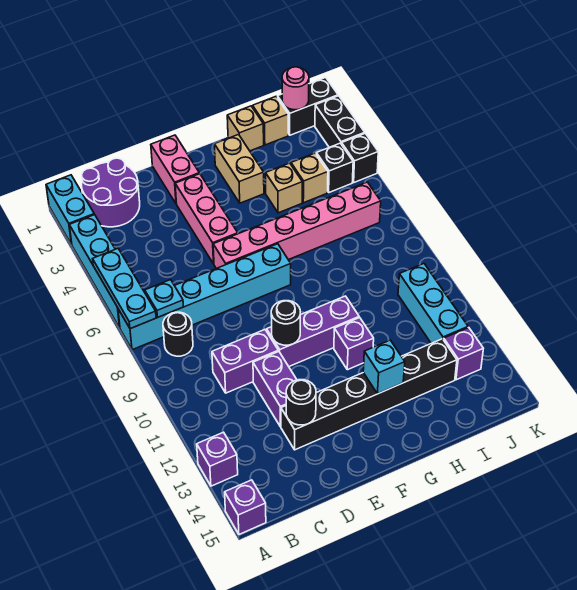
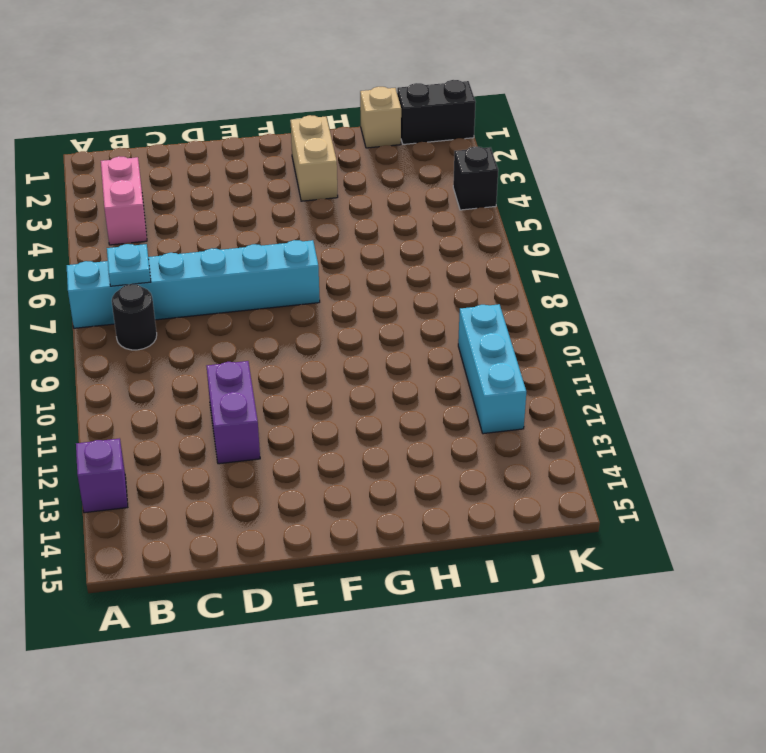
pink brick B3:B4 level 1 -> pink brick E1:E2 level 1
none -> cyan brick A1:A2 level 1
none -> cyan brick A3:A6 level 1
none -> purple brick A15 level 1
none -> purple round brick B1:C2 level 1

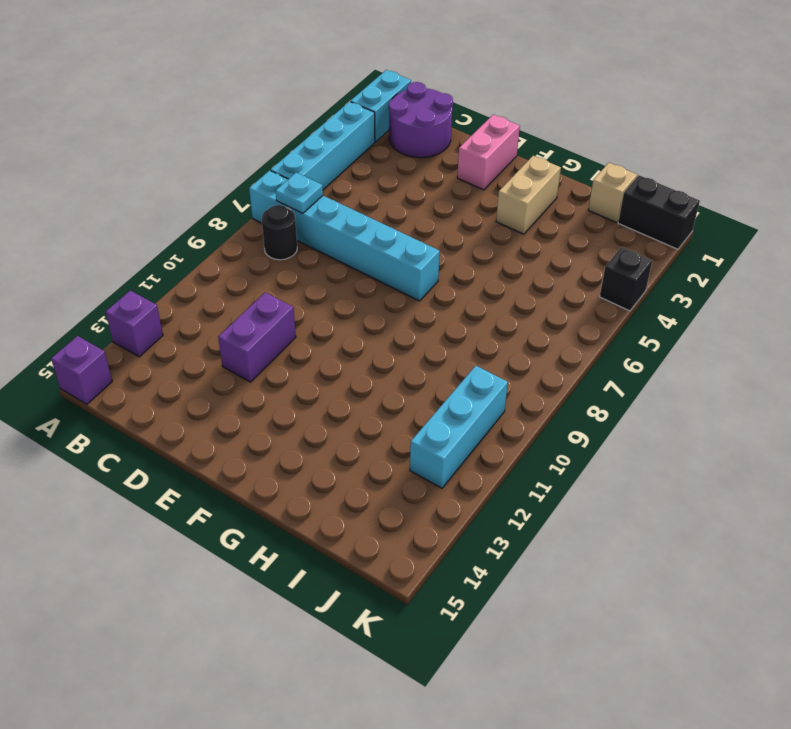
none -> purple brick C10:D10 level 1
none -> black brick D13:I13 level 1
none -> pink brick E3:E5 level 1
none -> pink brick E6:J6 level 1

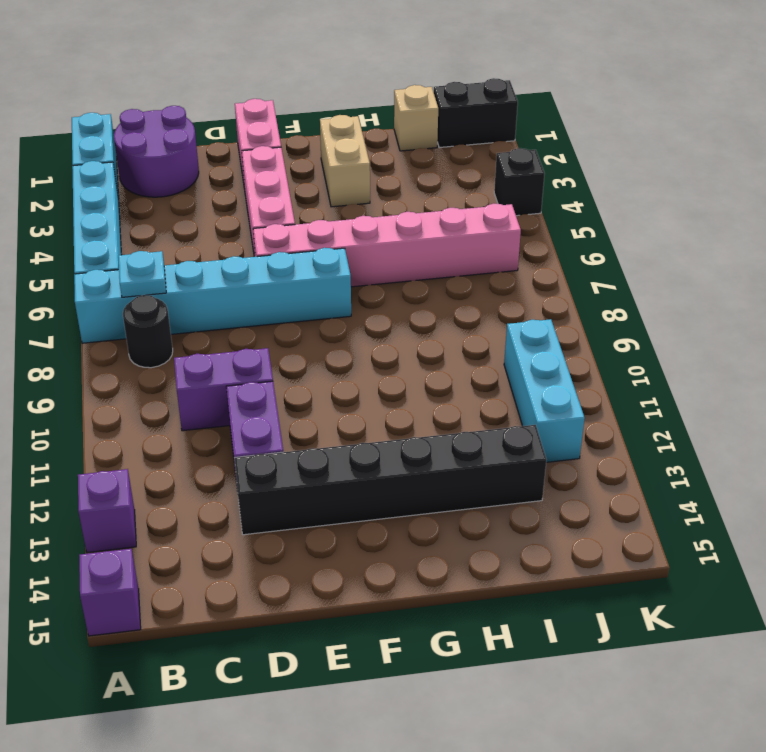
none -> purple brick E10:G10 level 1
none -> purple brick G11 level 1
none -> tan brick H1 level 1
none -> tan brick H4 level 1

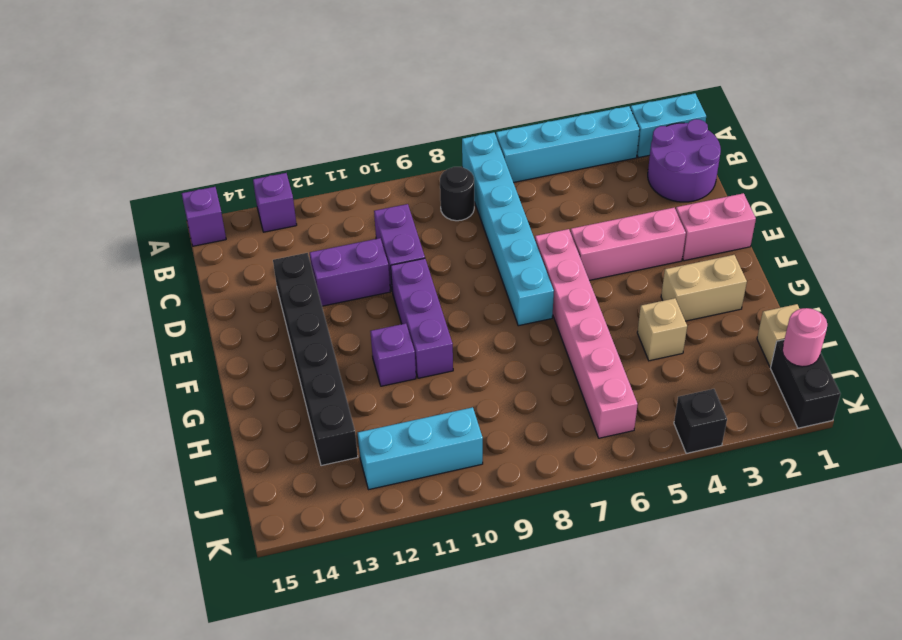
none -> tan brick H1 level 1
none -> tan brick I4 level 1
none -> black brick J4 level 1
none -> purple brick J13 level 1

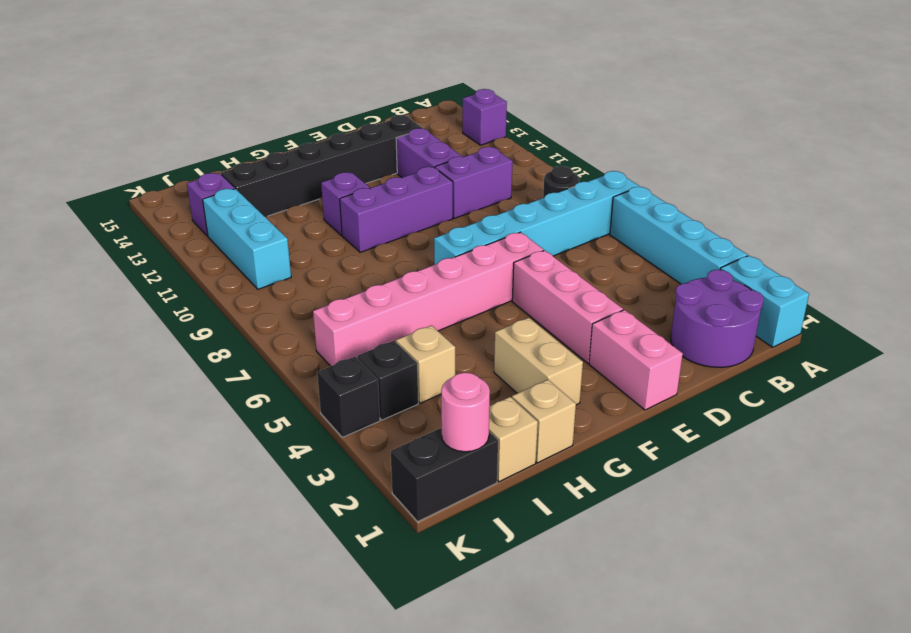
none -> purple brick A15 level 1
none -> tan brick H4 level 1
none -> black brick K2:K3 level 1
none -> cyan plate A5:A7 level 2

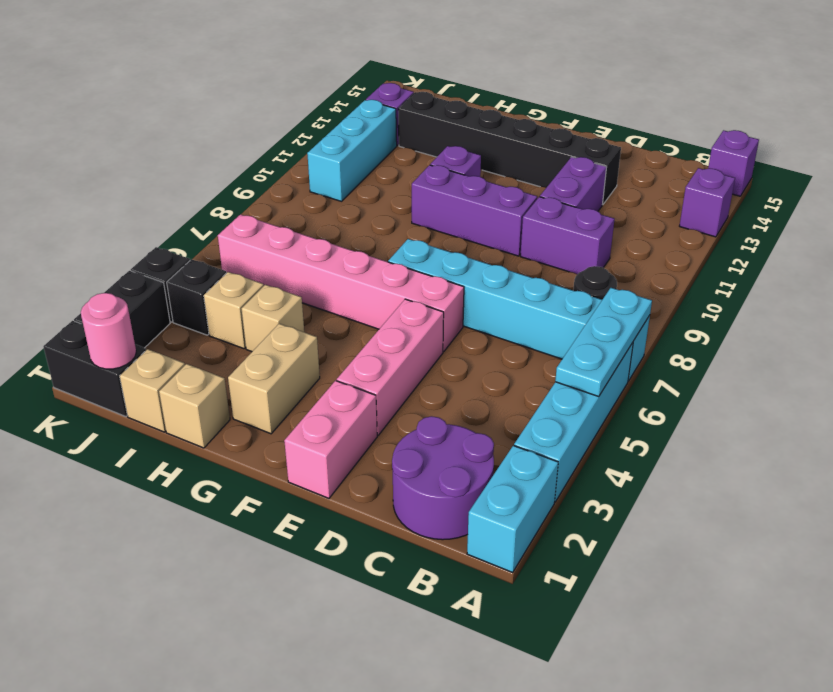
none -> cyan plate B7 level 2
none -> black round brick D13 level 2
none -> black round brick E10 level 2
none -> cyan brick G13 level 2

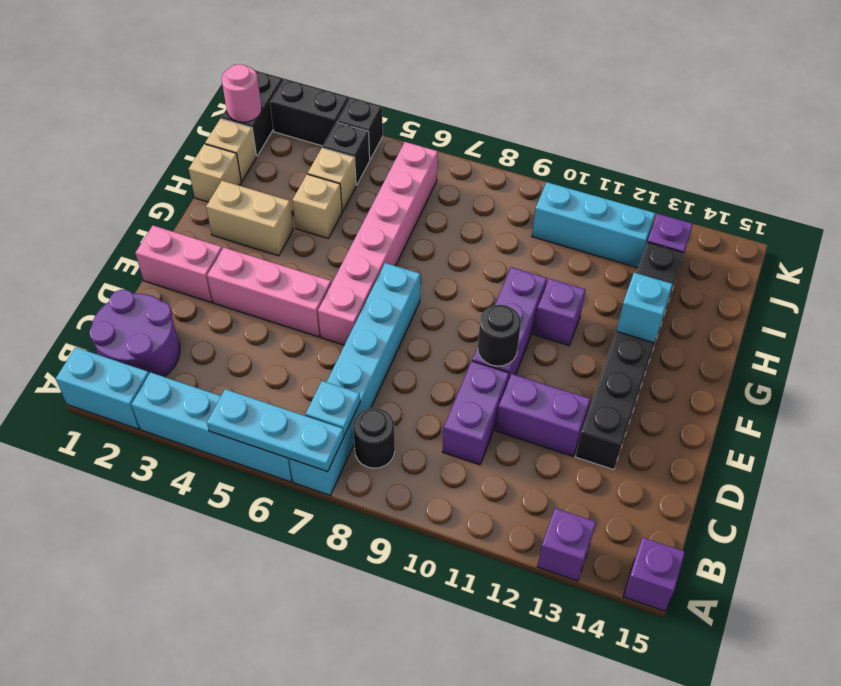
none -> black round brick D13 level 2

